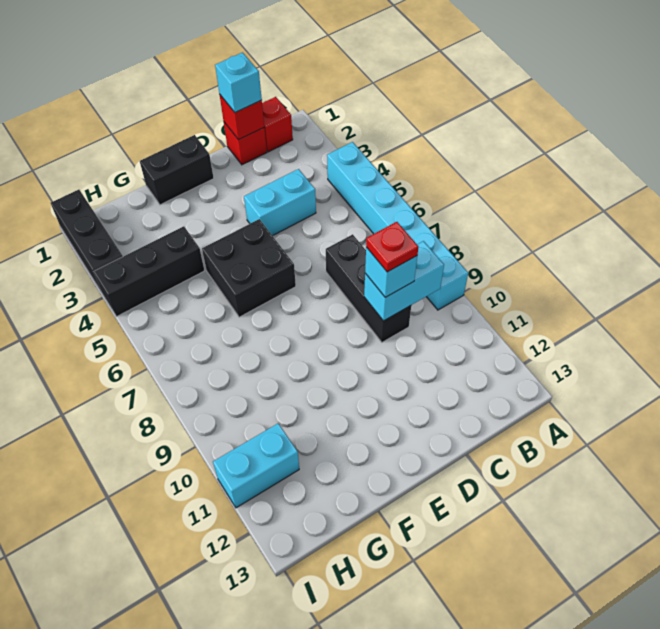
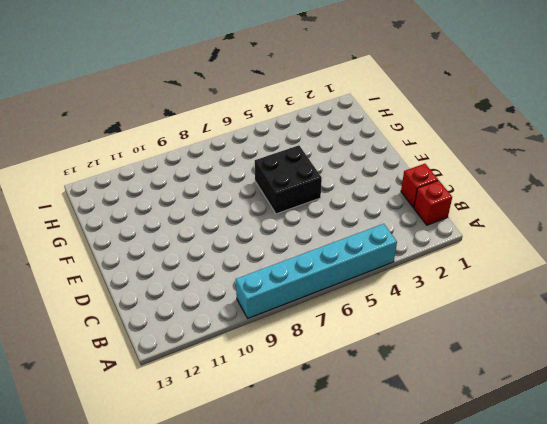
none -> cyan brick C4:D4 level 1
none -> black brick C7:C9 level 1
none -> black brick E1:F1 level 1

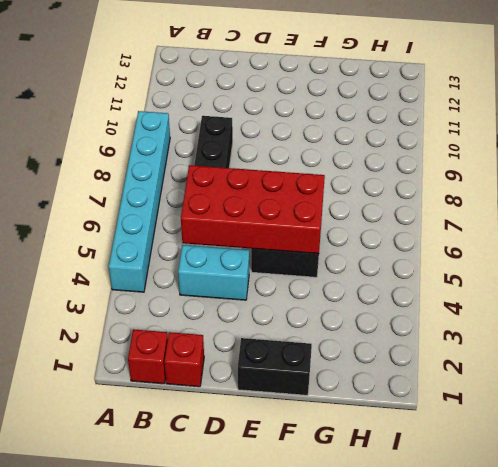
red brick C5:F6 level 2 -> none
none -> black brick G4:I4 level 1
none -> cyan brick H11:I11 level 1
none -> black brick I1:I3 level 1

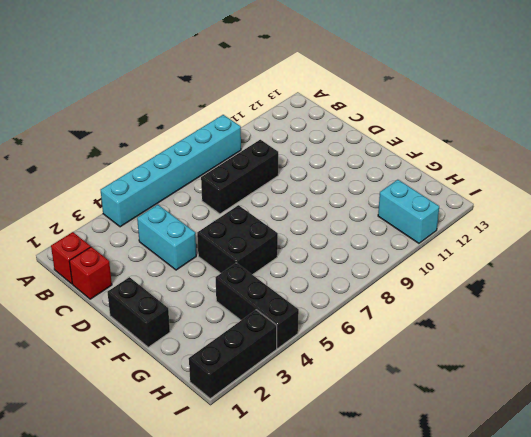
none -> cyan brick B9:C9 level 2
none -> red brick C1 level 2
none -> cyan brick C1 level 3

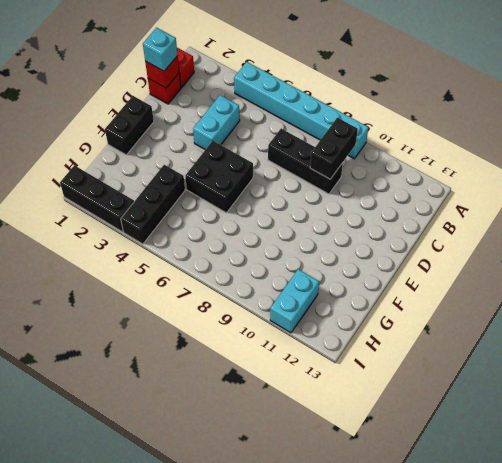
black brick B9:C9 level 2 -> cyan brick B9:C9 level 2
none -> cyan brick C9 level 3
none -> red plate C9 level 4

